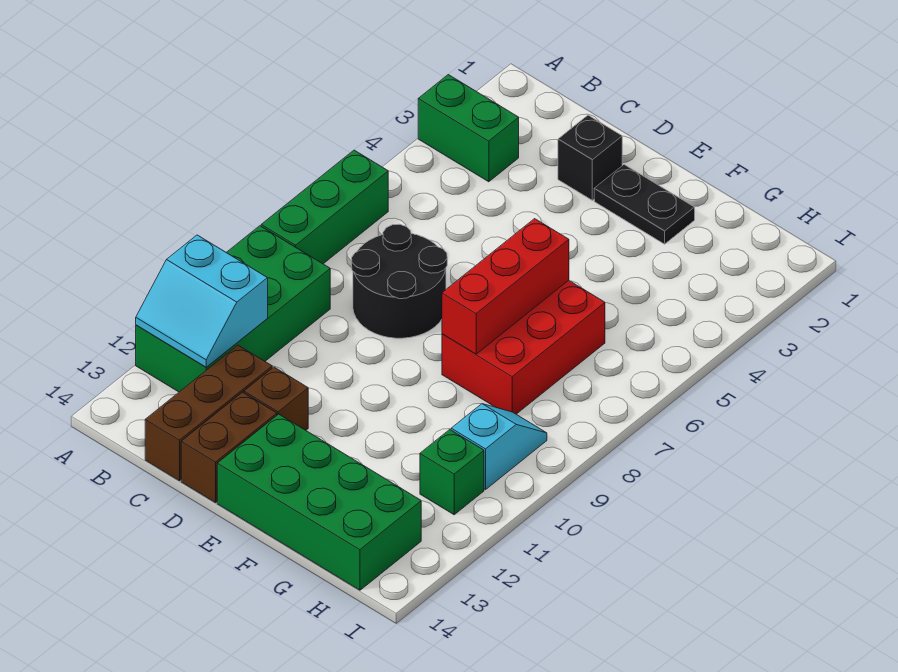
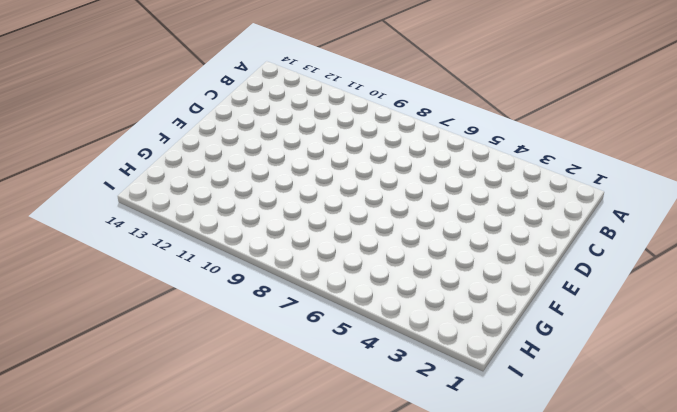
none -> green brick A3:B3 level 1
none -> green brick A6:A8 level 1
none -> green brick A9:B12 level 1

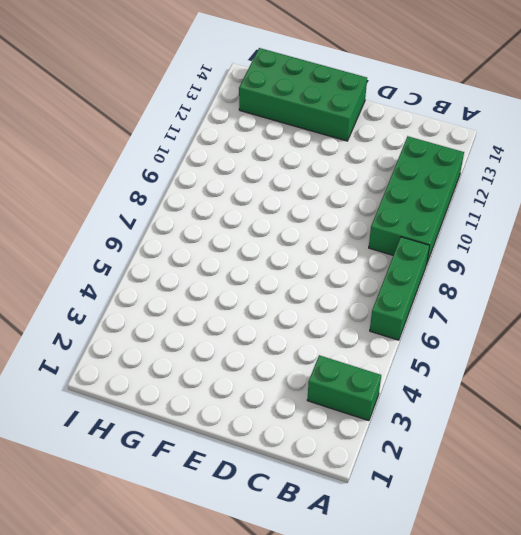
none -> black round brick C7:D8 level 1
none -> brown brick C12:C14 level 1
none -> black brick D2 level 1

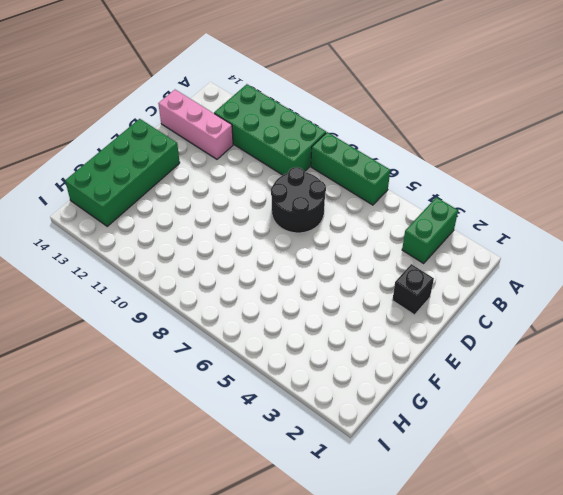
pink brick C12:C14 level 1 -> brown brick C12:C14 level 1
none -> brown brick D12 level 1
none -> brown brick D13:D14 level 1
none -> black plate E2:F2 level 1

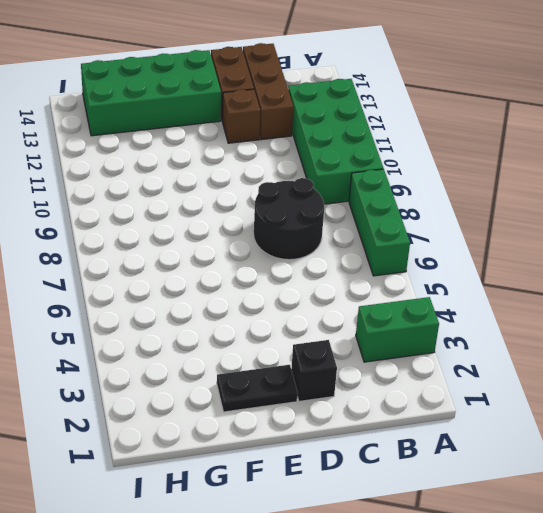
none -> red brick F6:G8 level 1
none -> cyan slope H9:H10 level 1 top 10
none -> green brick H11 level 1

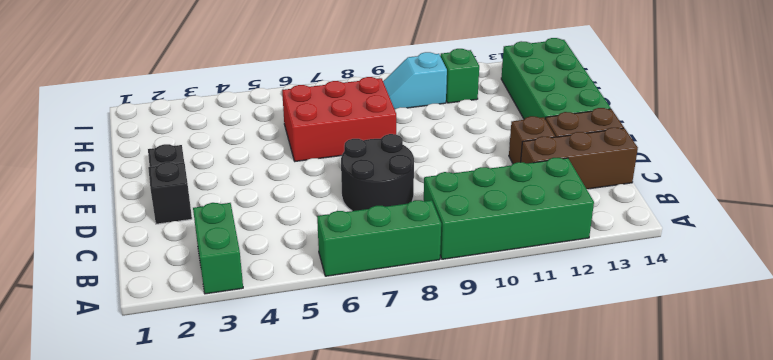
none -> cyan slope A11:B12 level 2 top 11
none -> red brick F6:F8 level 2

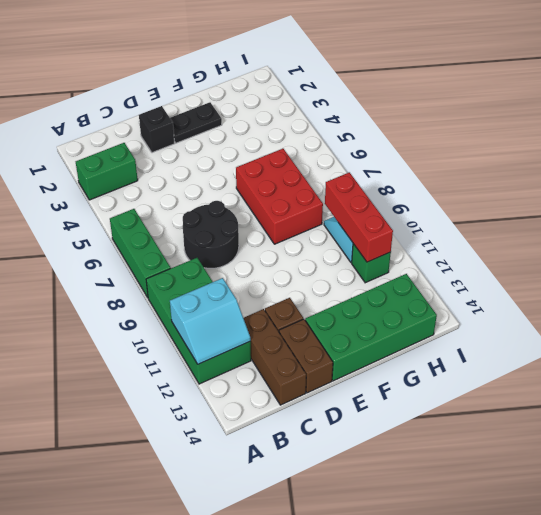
red brick H9:H11 level 2 -> red brick F6:F8 level 2

